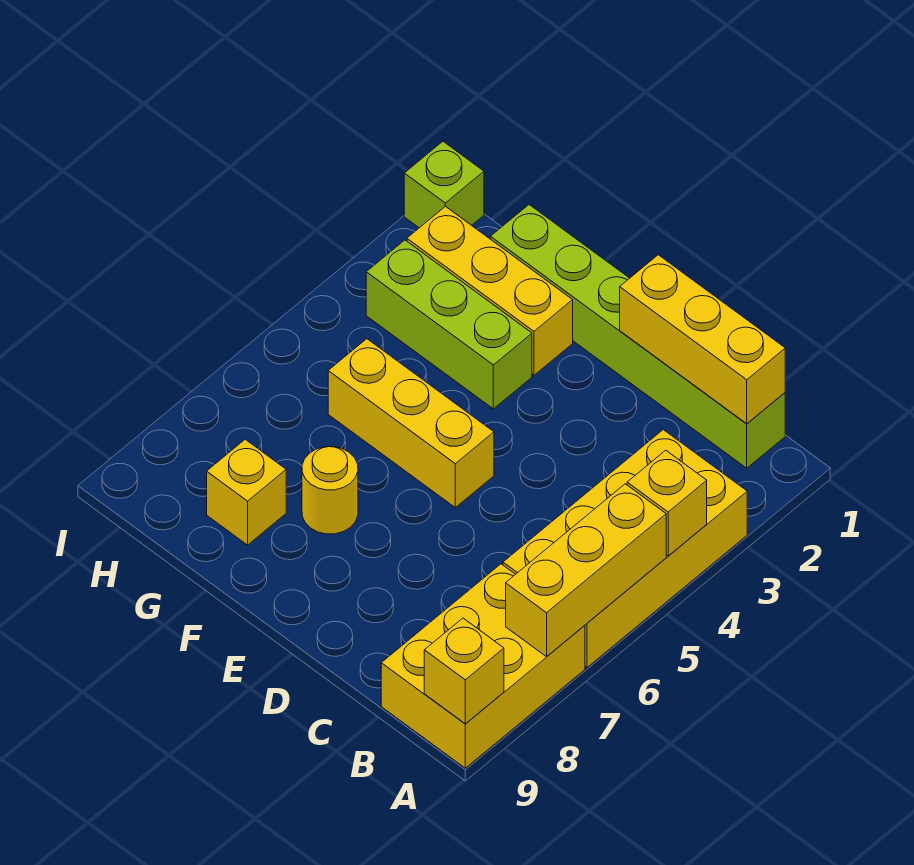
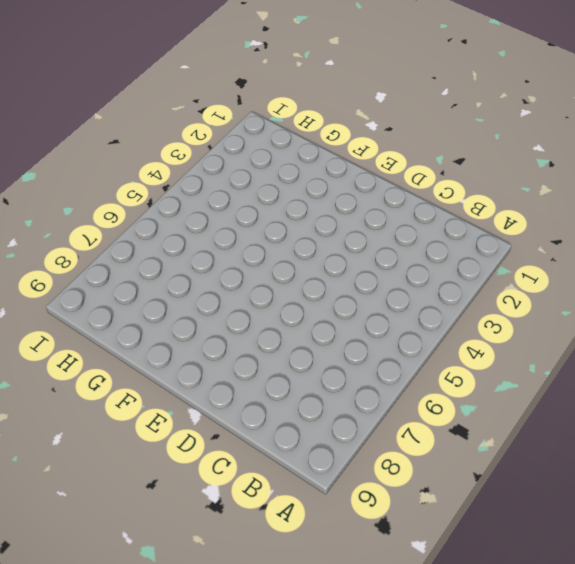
none -> yellow brick A3:B6 level 1
none -> yellow brick A7:B9 level 1
none -> lime brick B1:G1 level 1

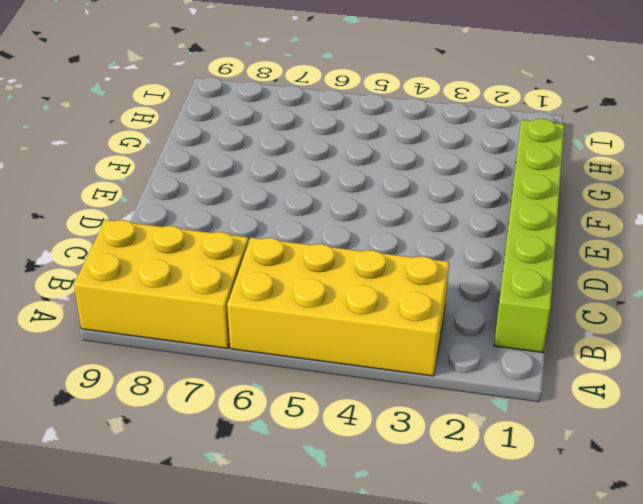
none -> yellow brick E5:G5 level 1
none -> yellow brick F2:H2 level 1
none -> lime brick F3:H3 level 1

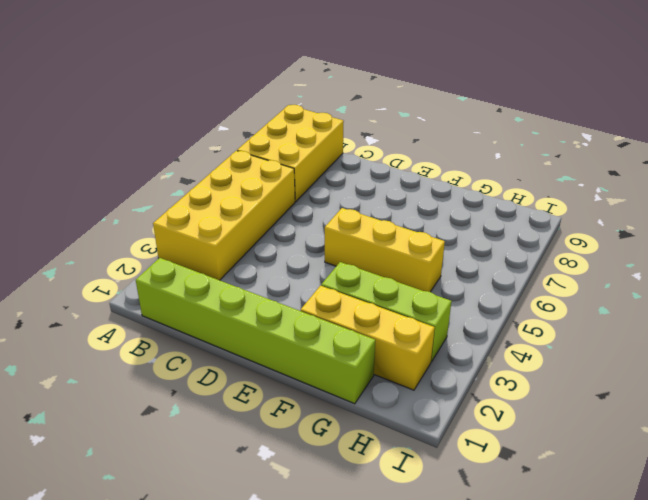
none -> yellow round brick F7 level 1
none -> yellow brick G8 level 1
none -> lime brick I1 level 1

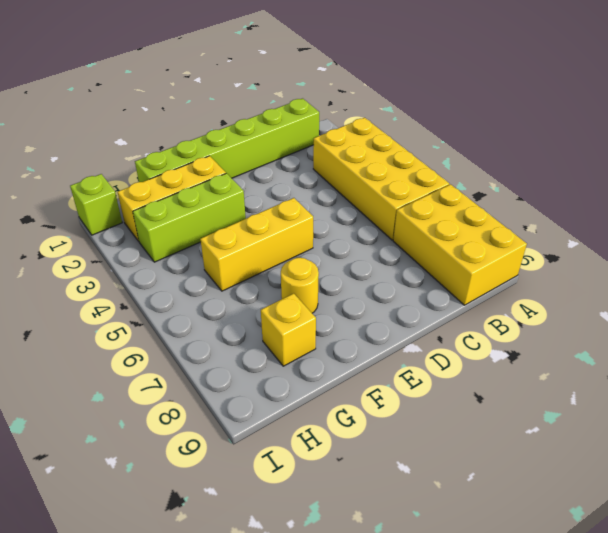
none -> yellow brick A4 level 2
none -> yellow brick A5:A7 level 2
none -> yellow brick A9 level 2

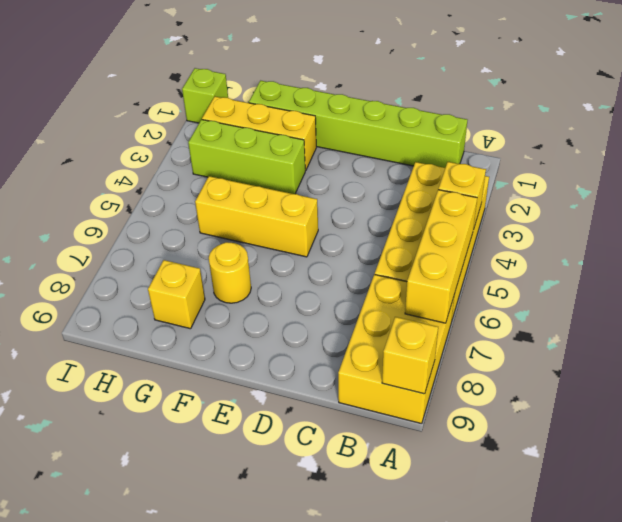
none -> yellow brick B1:D1 level 2

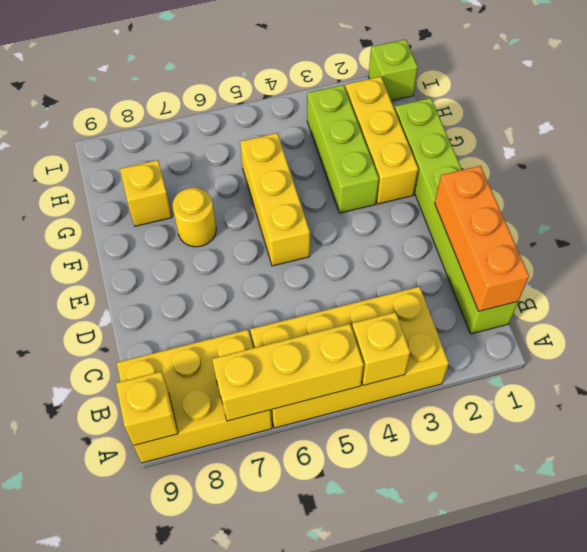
orange brick B1:D1 level 2 -> yellow brick B1:D1 level 2

